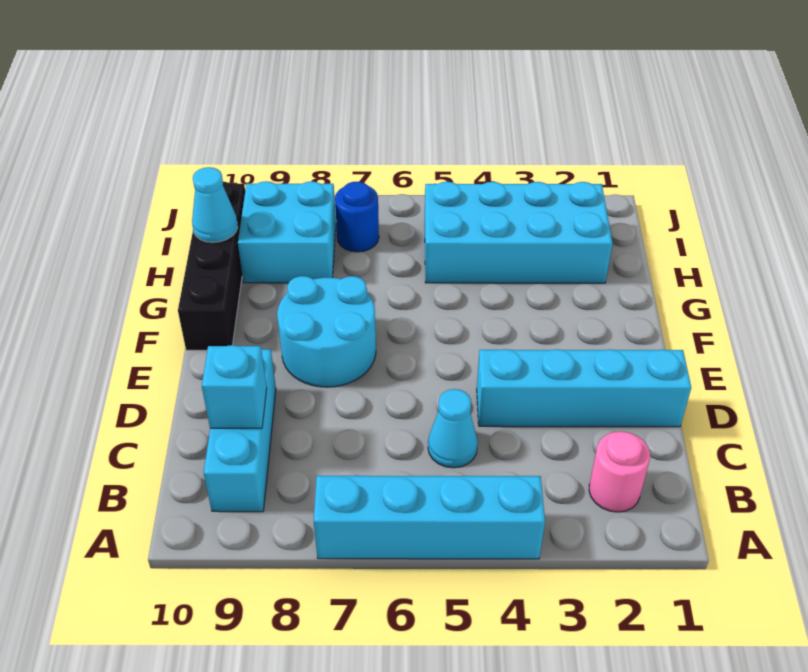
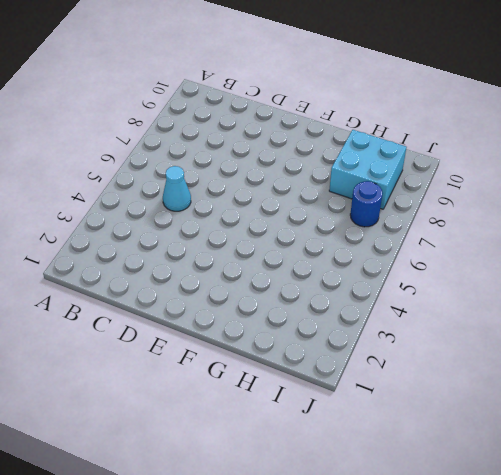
none -> cyan brick A4:A7 level 1
none -> pink round brick B2 level 1
none -> cyan brick B9:D9 level 1

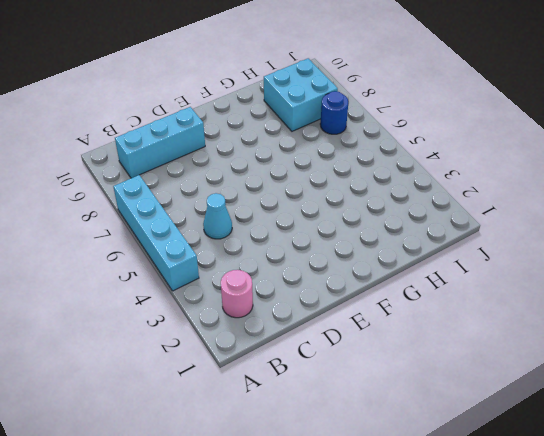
none -> cyan brick D1:D4 level 1
none -> cyan round brick E7:F8 level 1
none -> black brick F10:I10 level 1

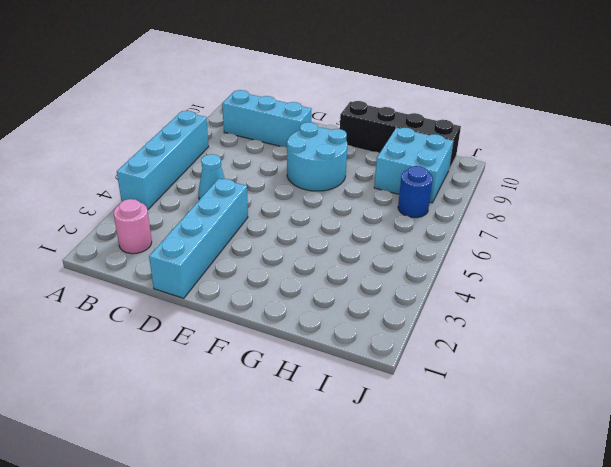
none -> cyan brick H2:I5 level 1
none -> cyan brick C9 level 2
none -> cyan cone H10 level 2

